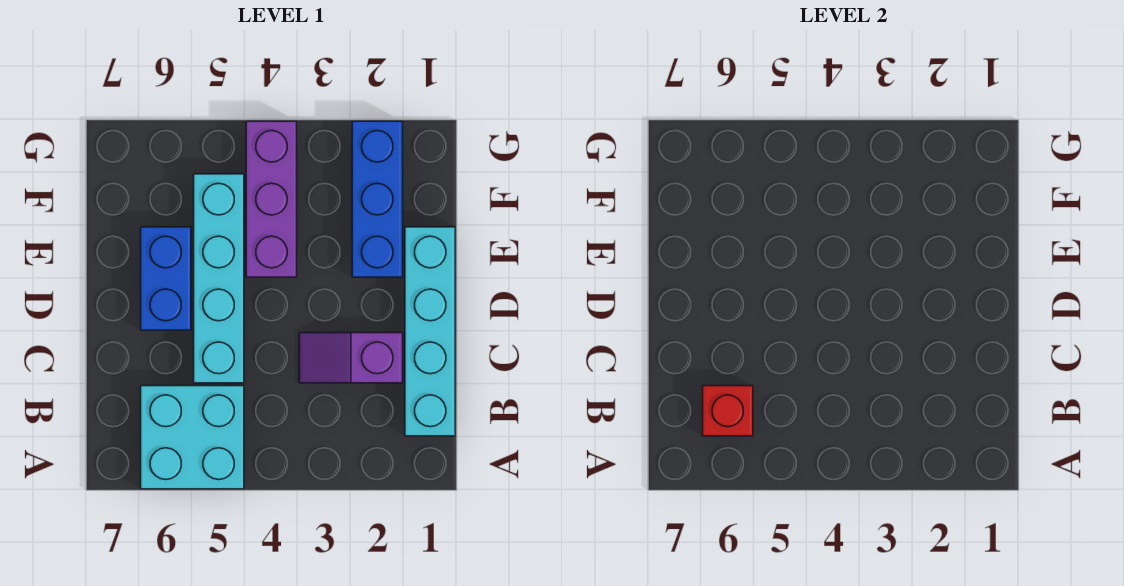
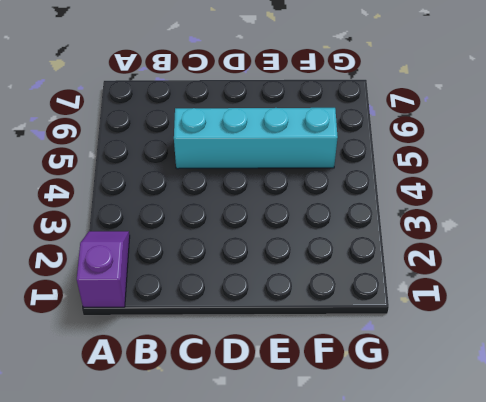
purple slope A1:A2 level 1 top 1 -> purple slope C2:C3 level 1 top 2
none -> cyan brick A5:B6 level 1
none -> cyan brick B1:E1 level 1

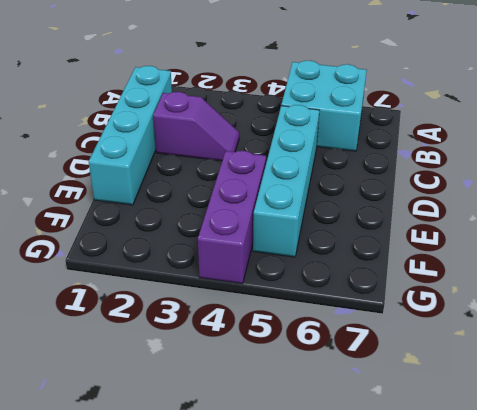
none -> blue brick D6:E6 level 1
none -> blue brick E2:G2 level 1

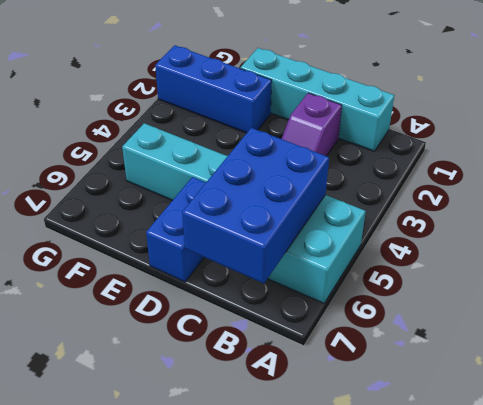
blue brick B5:C7 level 2 -> red brick B6 level 2
blue brick D6:D7 level 1 -> blue brick D6:E6 level 1
none -> purple brick E4:G4 level 1

